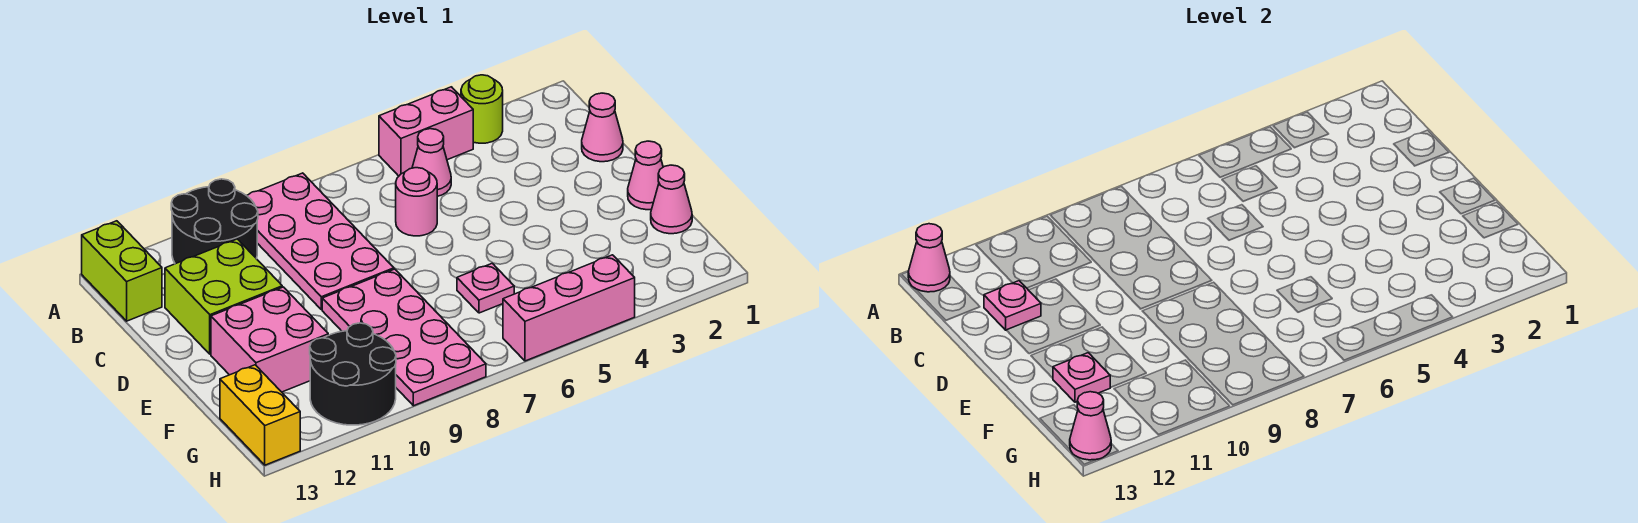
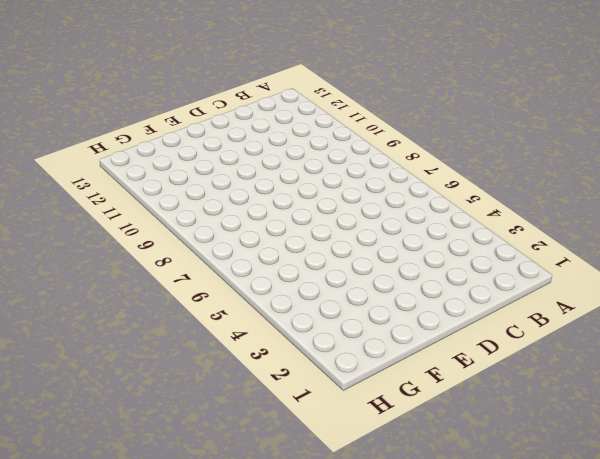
none -> lime round brick A3 level 1
none -> pink brick A4:A5 level 1
none -> pink plate A8:D9 level 1

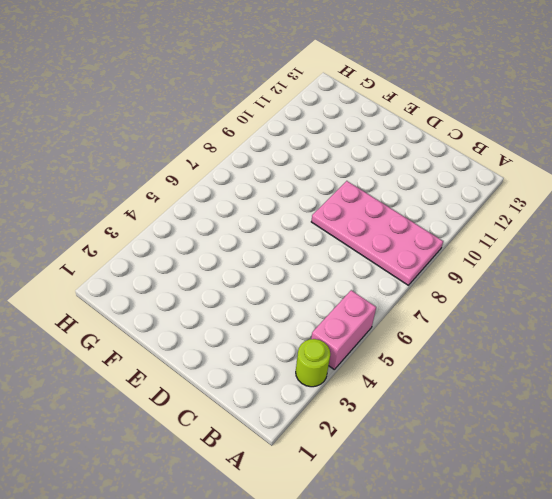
none -> black round brick A10:B11 level 1
none -> lime brick A13:B13 level 1
none -> pink cone B5 level 1

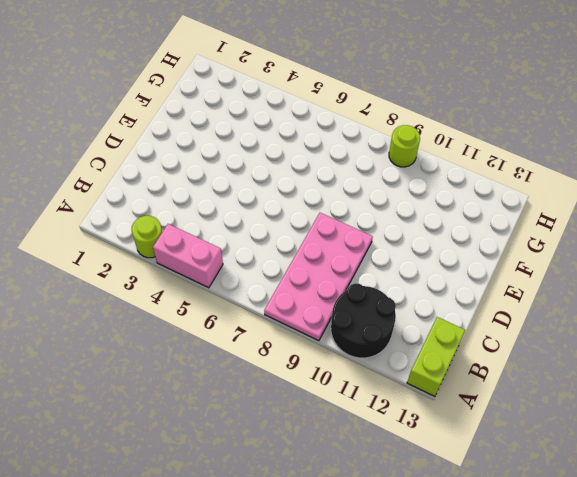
lime round brick H9 level 1 -> pink plate E8:H9 level 1
none -> pink cone B5 level 1
none -> pink cone C1 level 1
none -> pink round brick C6 level 1

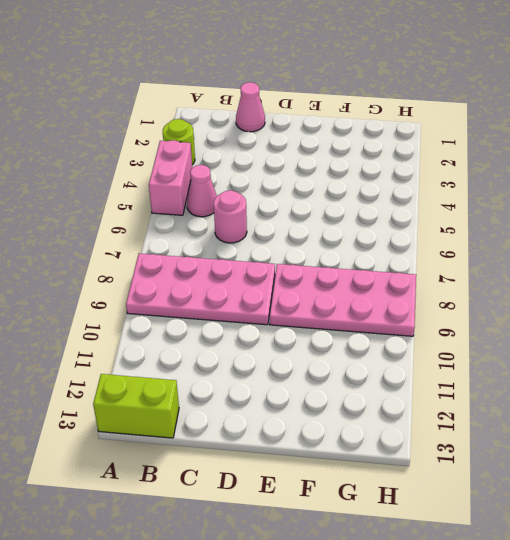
none -> black round brick A10:B11 level 1
none -> lime brick C11:D12 level 1
none -> pink cone E1 level 1

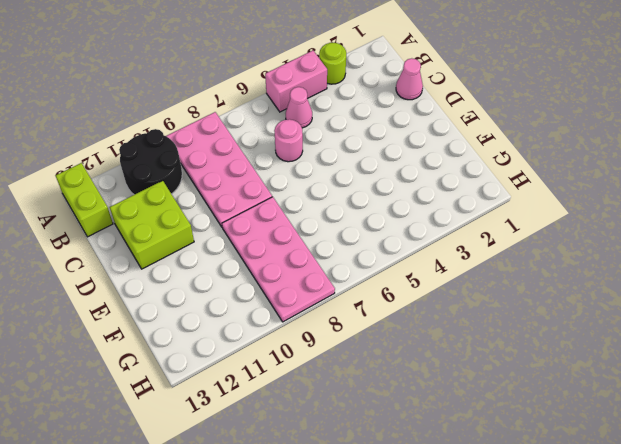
none -> pink cone E1 level 1
none -> pink brick E11:F12 level 1
none -> pink cone F1 level 1

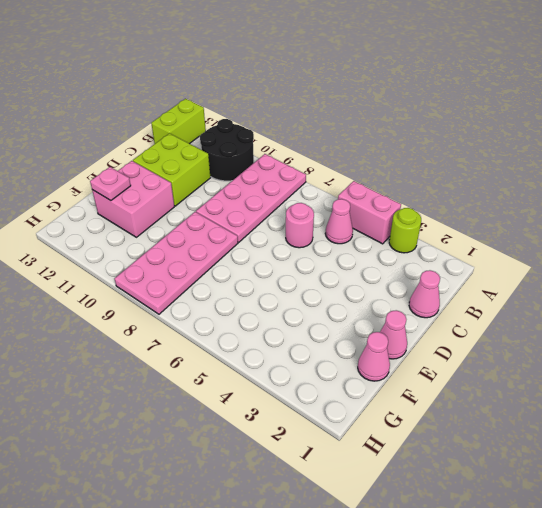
none -> pink plate F6 level 1
none -> black round brick G10:H11 level 1
none -> yellow brick G13:H13 level 1

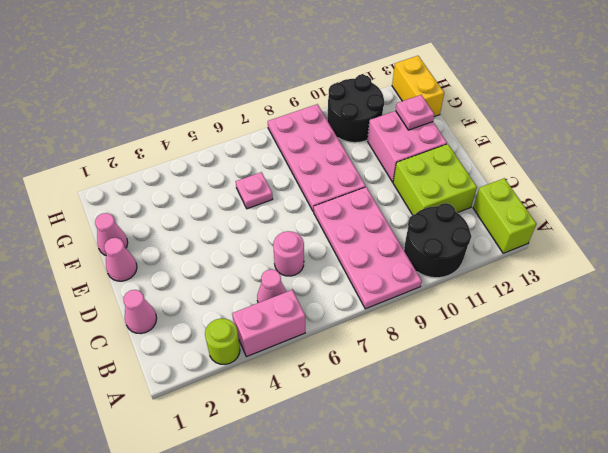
none -> pink brick H4:H6 level 1
none -> pink cone A13 level 2
none -> pink plate C12 level 2

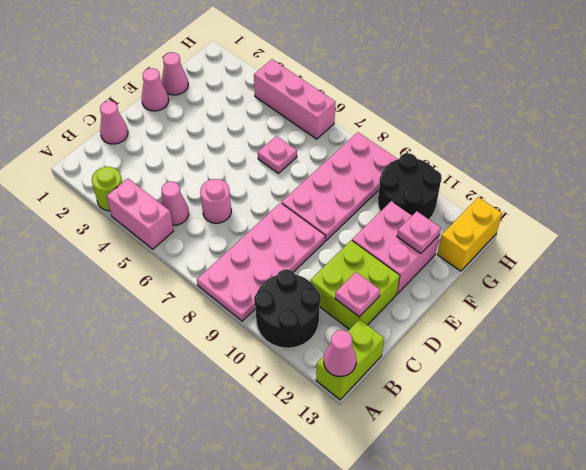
none -> pink cone H13 level 2

